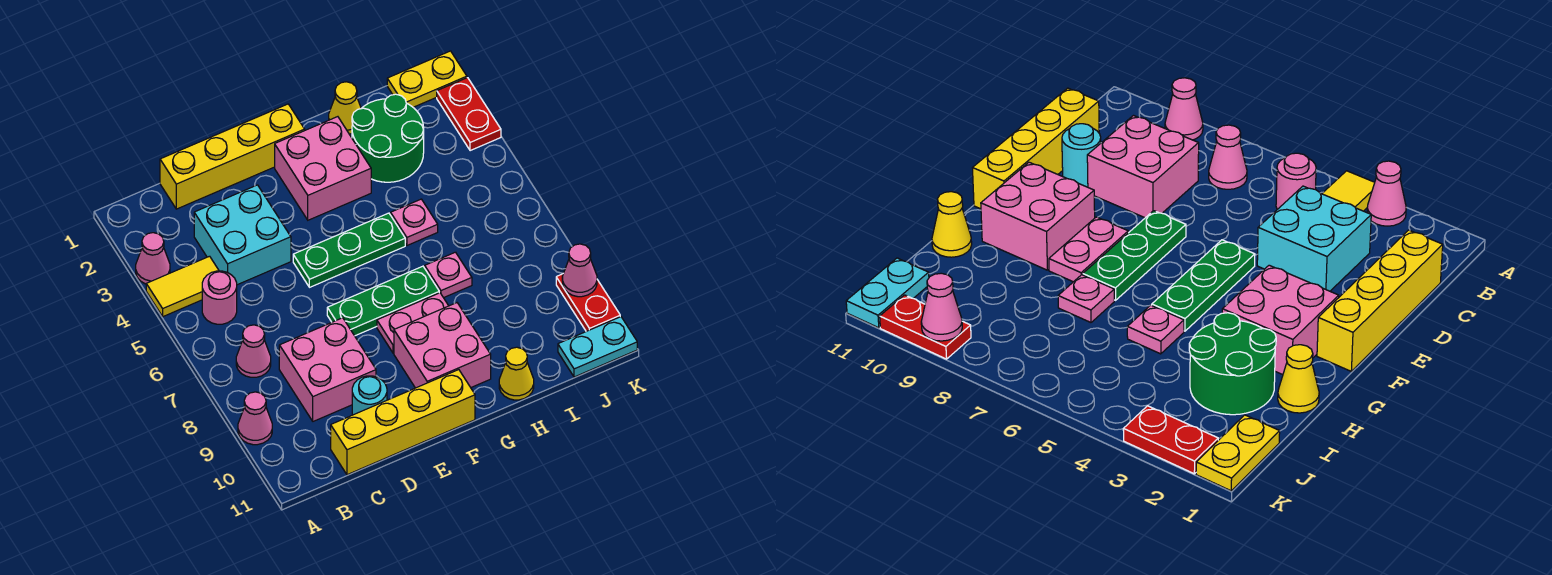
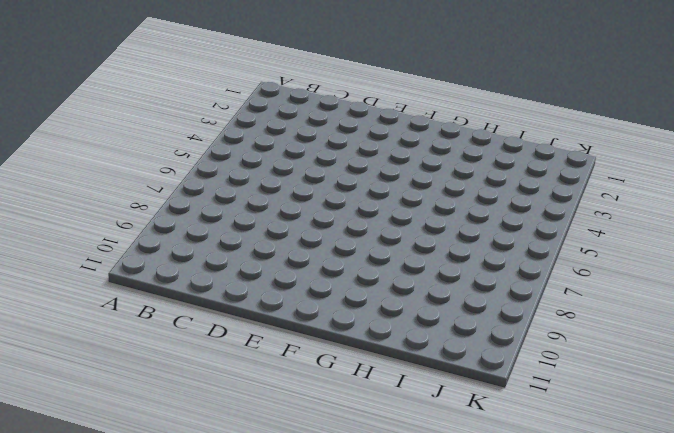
none -> pink cone A3 level 1
none -> yellow tile A4:B4 level 1
none -> pink cone A9 level 1

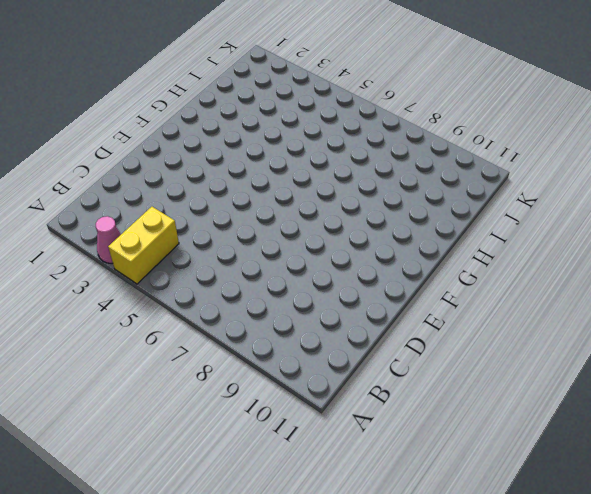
yellow brick A4:B4 level 1 -> yellow tile A4:B4 level 1
none -> pink cone A9 level 1
none -> pink round brick B5 level 1
none -> pink cone B7 level 1

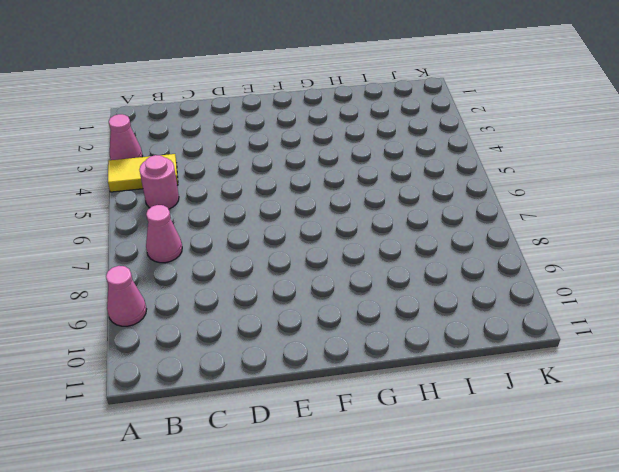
none -> yellow brick C1:F1 level 1
none -> cyan brick C3:D4 level 1
none -> pink brick C8:D9 level 1

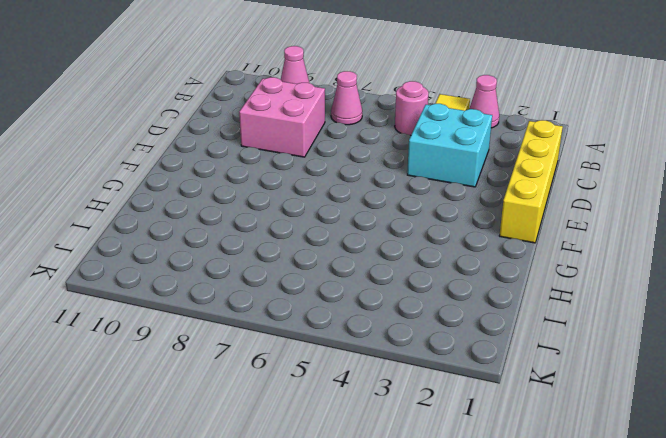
none -> yellow brick C11:F11 level 1
none -> cyan round brick D10 level 1
none -> green plate E5:G5 level 1

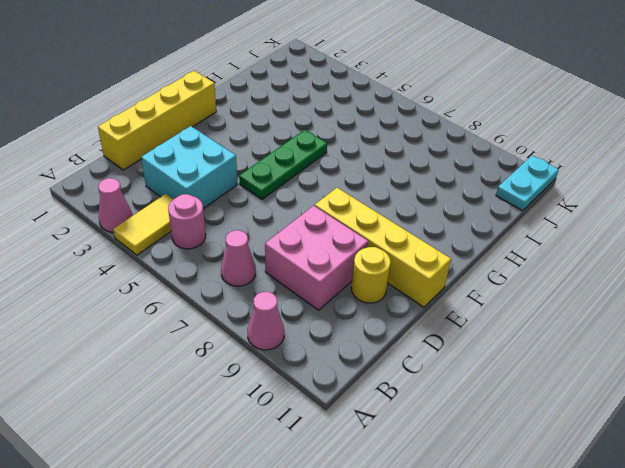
yellow round brick D10 level 1 -> cyan round brick D10 level 1
yellow brick E8:E11 level 1 -> yellow brick C11:F11 level 1
none -> green plate E7:G7 level 1
none -> pink brick F2:G3 level 1
none -> pink plate F8:G8 level 1

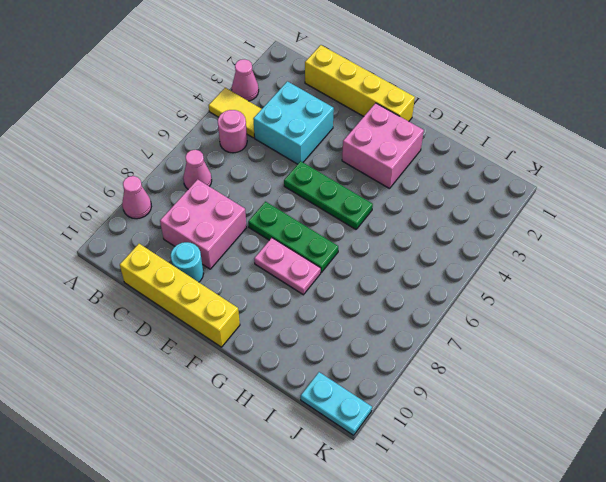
none -> pink brick F9:G10 level 1
none -> yellow cone H1 level 1
none -> green round brick H2:I3 level 1

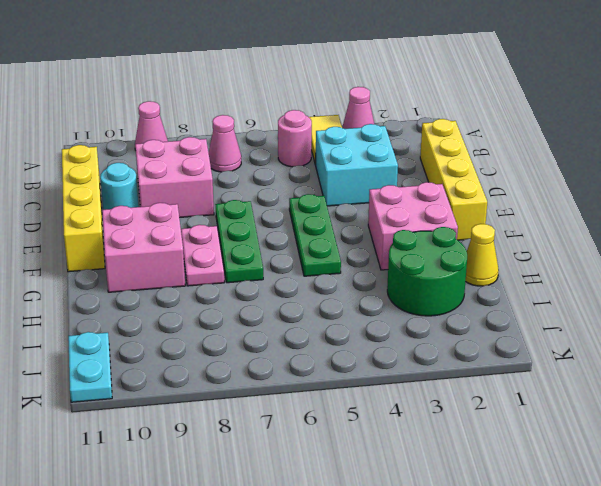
none -> pink plate H5 level 1
none -> pink plate H7 level 1
none -> yellow cone H11 level 1

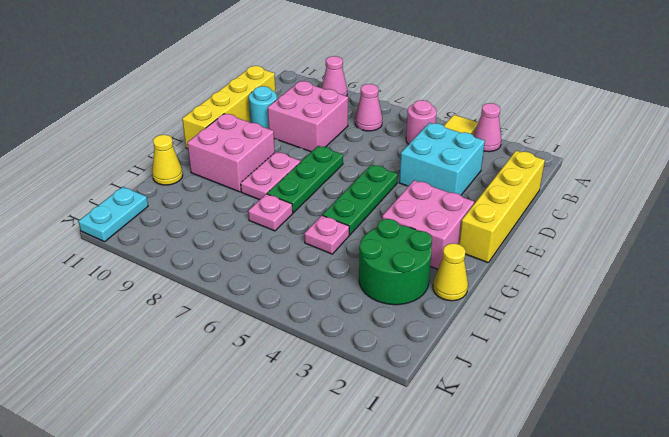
none -> yellow plate J1:K1 level 1
none -> red plate K2:K3 level 1
none -> red plate K9:K10 level 1

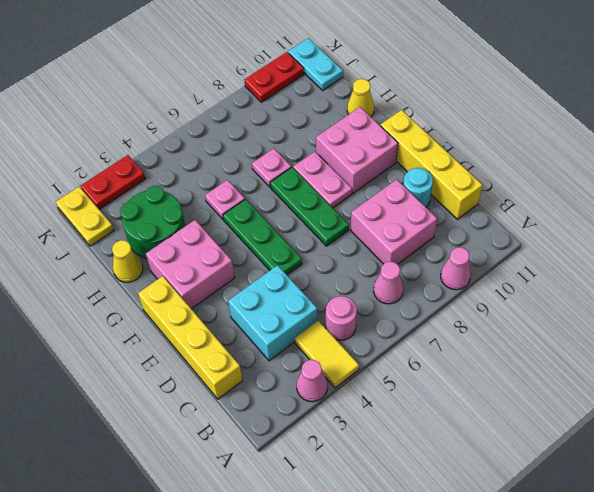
none -> pink cone K9 level 2

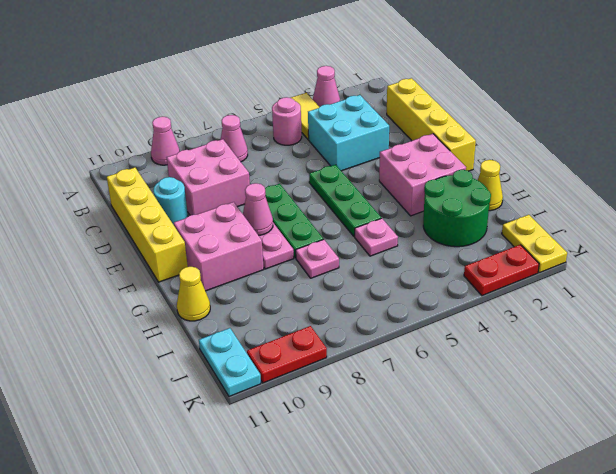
pink cone F8 level 2 -> pink cone K9 level 2

